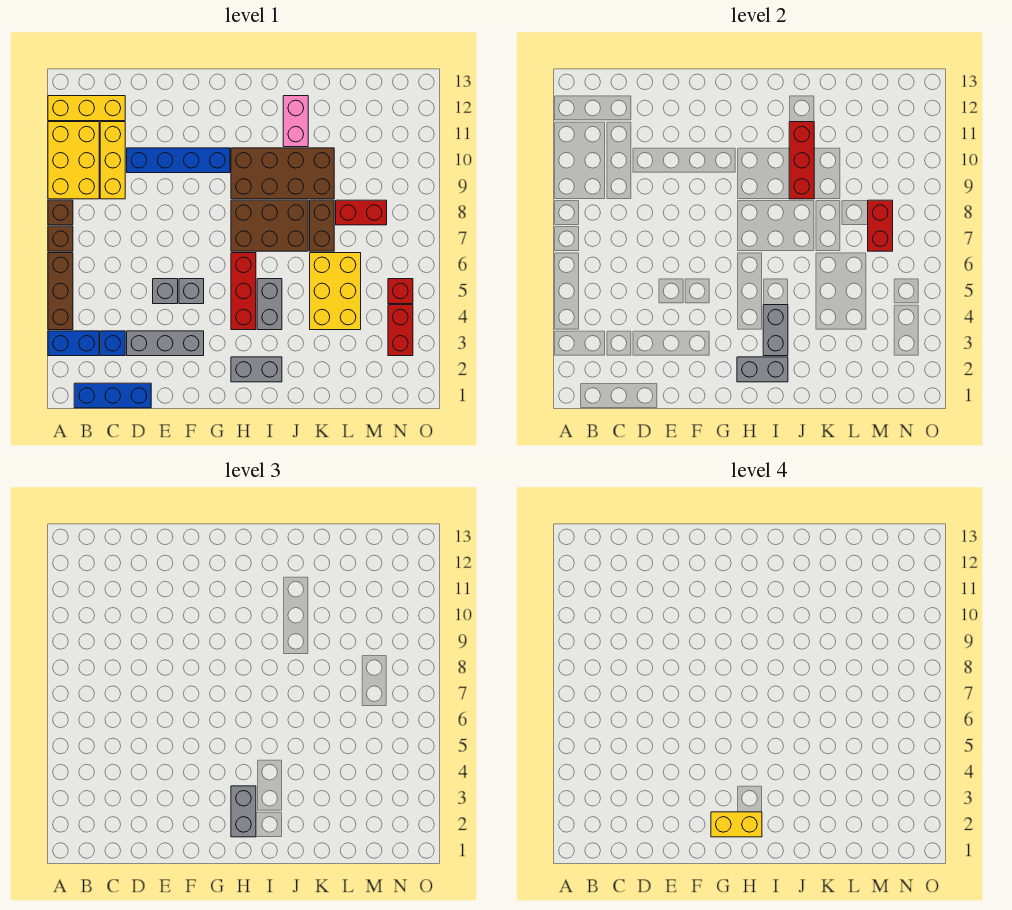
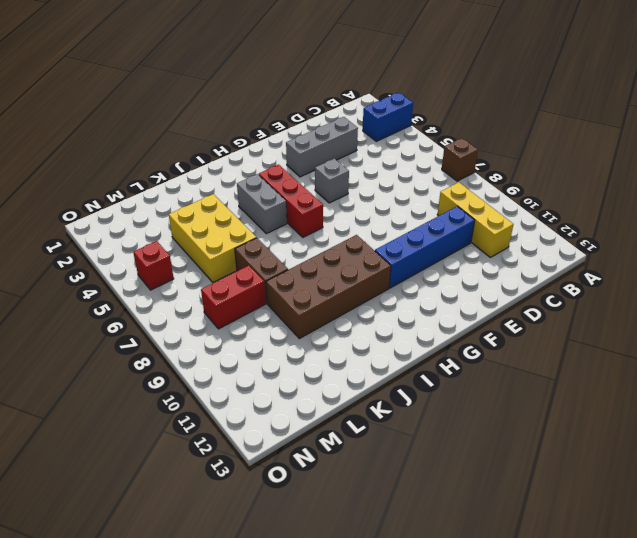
none -> brown brick A4:A6 level 1
none -> brown brick A8 level 1
none -> yellow brick A9:B11 level 1
none -> yellow brick A12:C12 level 1

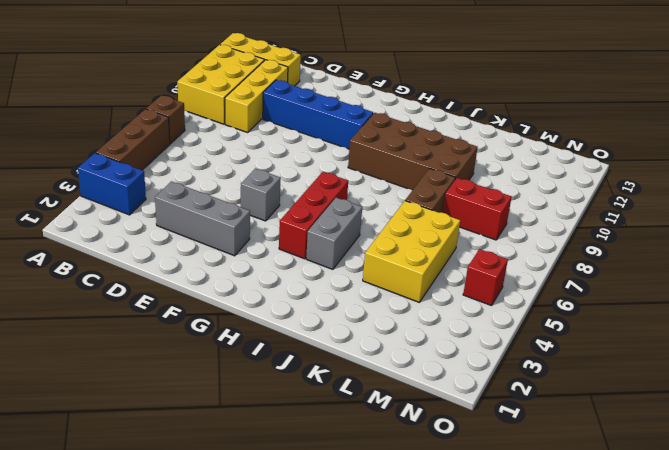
none -> brown brick A8 level 1
none -> blue brick B1:D1 level 1
none -> blue brick C3 level 1
none -> grey brick E5 level 1

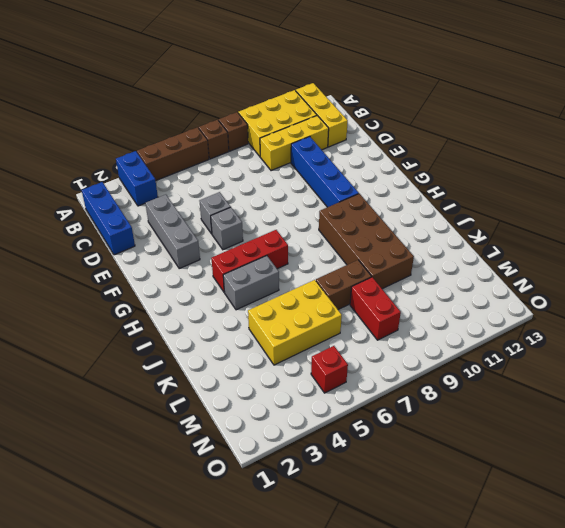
none -> blue brick C3 level 1
none -> grey brick H2:I2 level 1
none -> brown brick H7:J8 level 1
none -> pink brick J11:J12 level 1

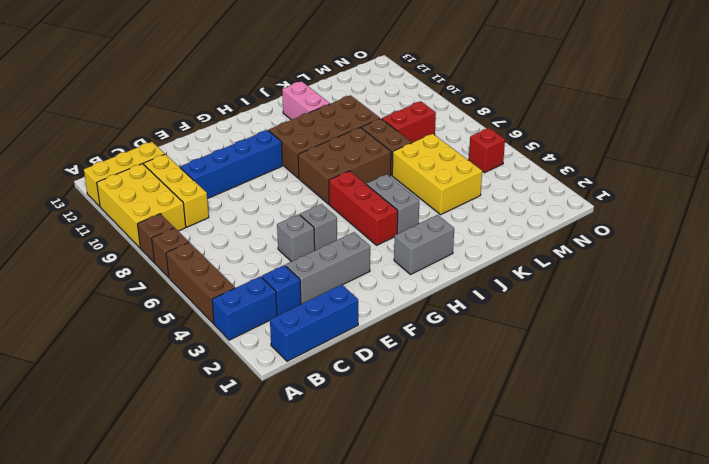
none -> red brick N3:N4 level 1
none -> grey brick H2:I2 level 2
none -> grey brick I3:I4 level 2
none -> red brick J9:J11 level 2

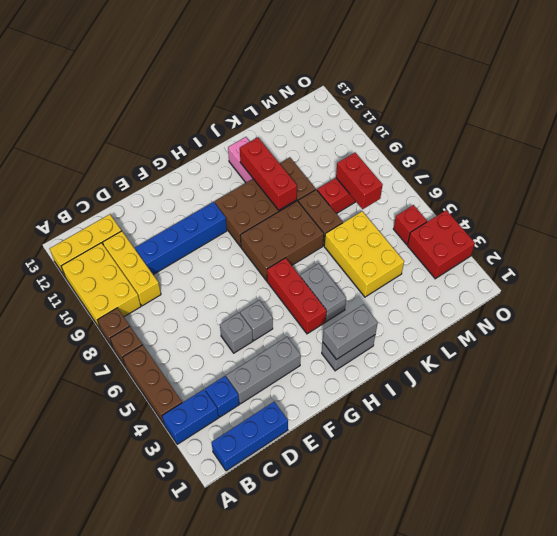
red brick N3:O4 level 1 -> red brick N3:N4 level 1
none -> grey brick I3:I4 level 2
none -> grey brick H2:H3 level 3
none -> yellow brick G2:H2 level 4

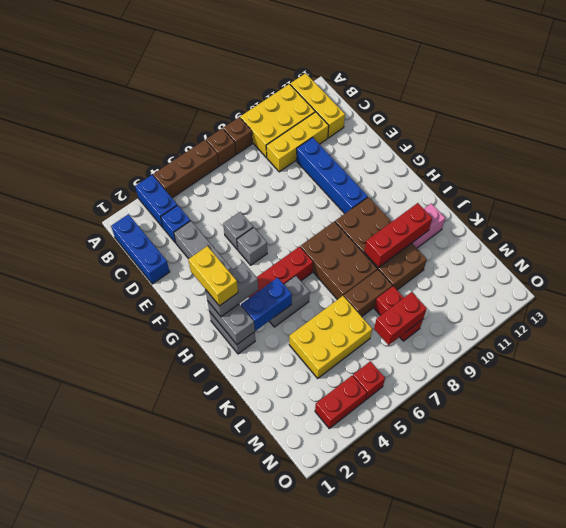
blue brick I3:I4 level 2 -> grey brick I3:I4 level 2

